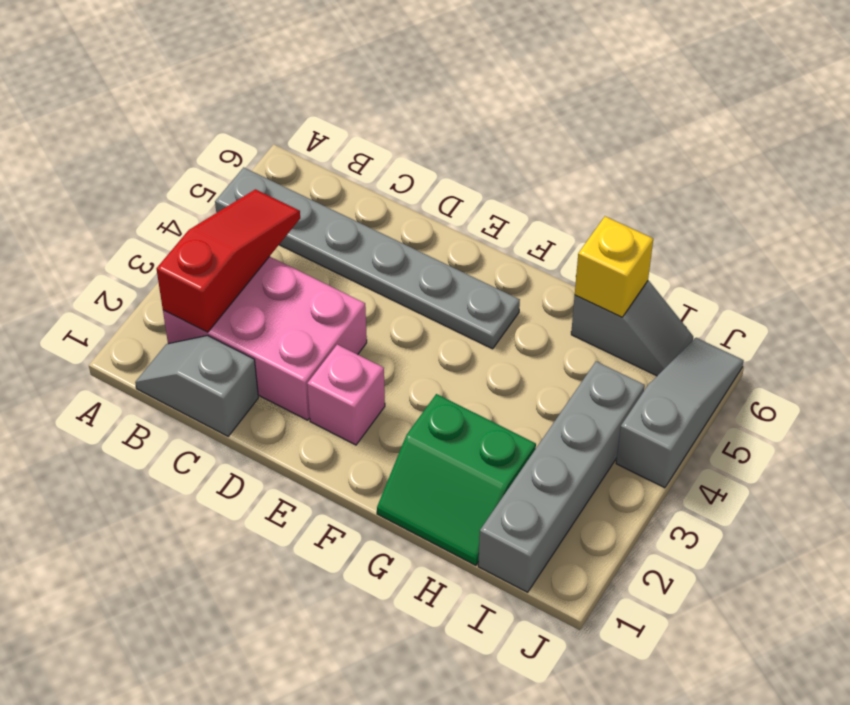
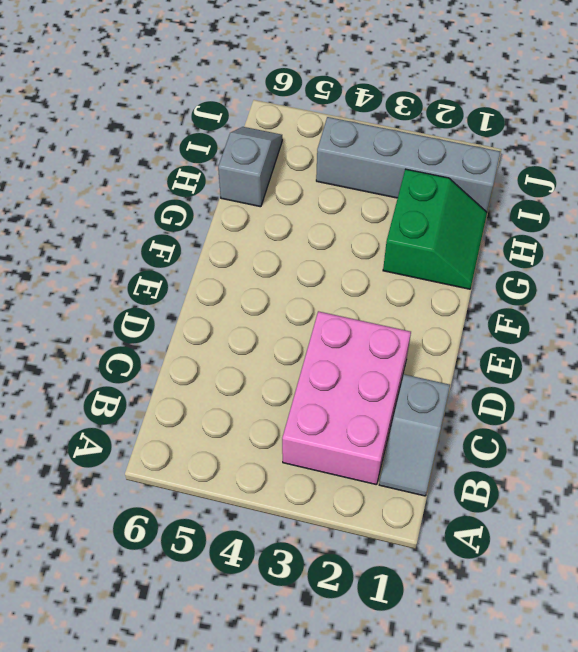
none -> grey plate A5:F5 level 1
none -> pink brick E2 level 1

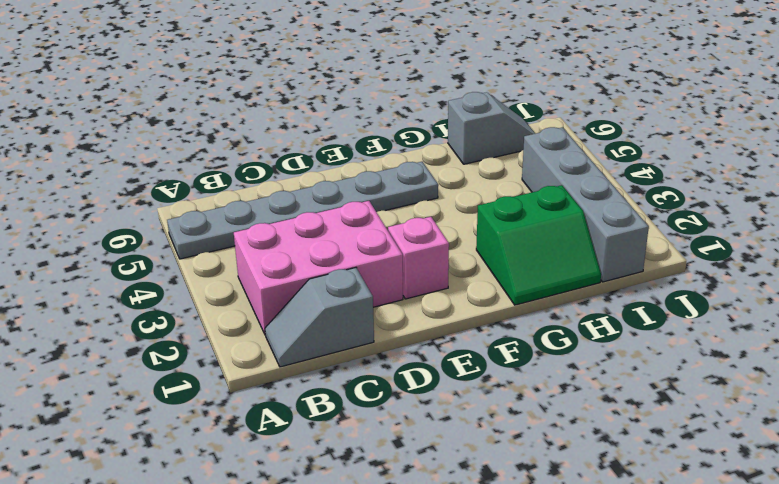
none -> grey slope J4:J6 level 1 top 4
none -> red slope B2:B4 level 2 top 2

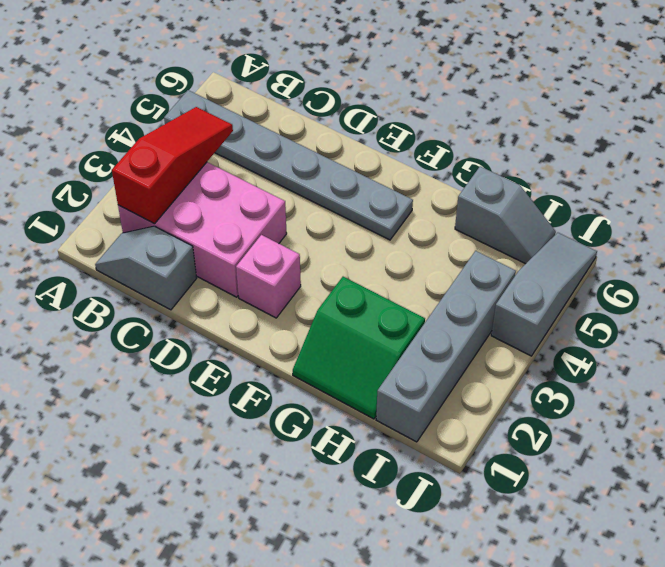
none -> yellow brick H6 level 2

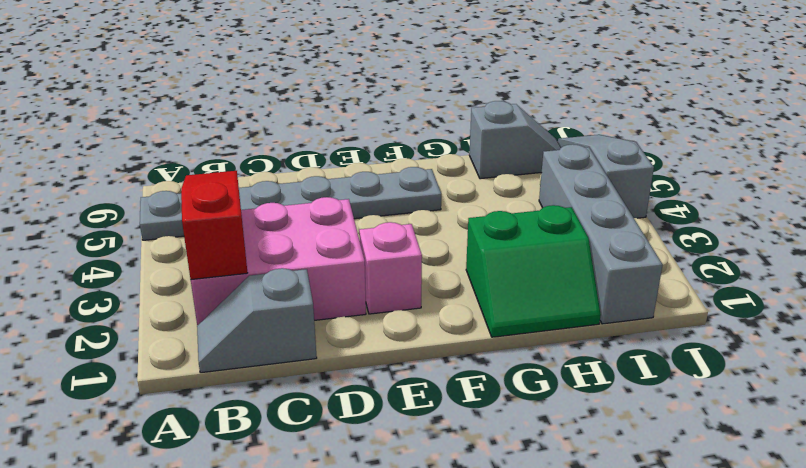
none -> yellow brick H6 level 2

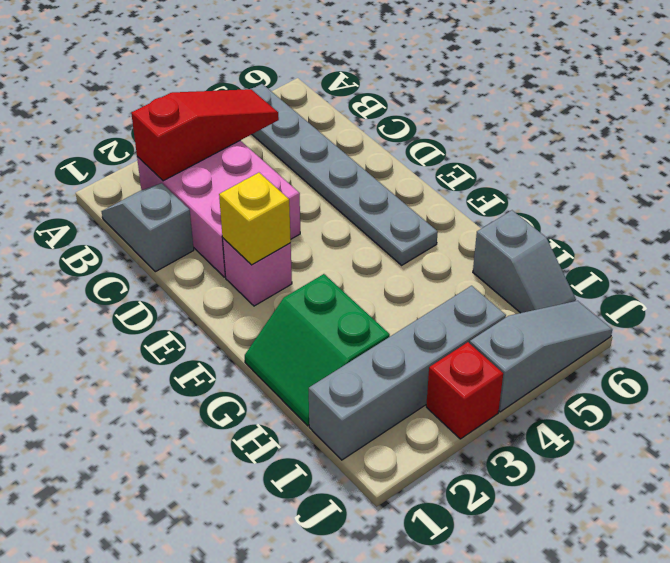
yellow brick E2 level 2 -> yellow brick H6 level 2
red brick J3 level 1 -> none

